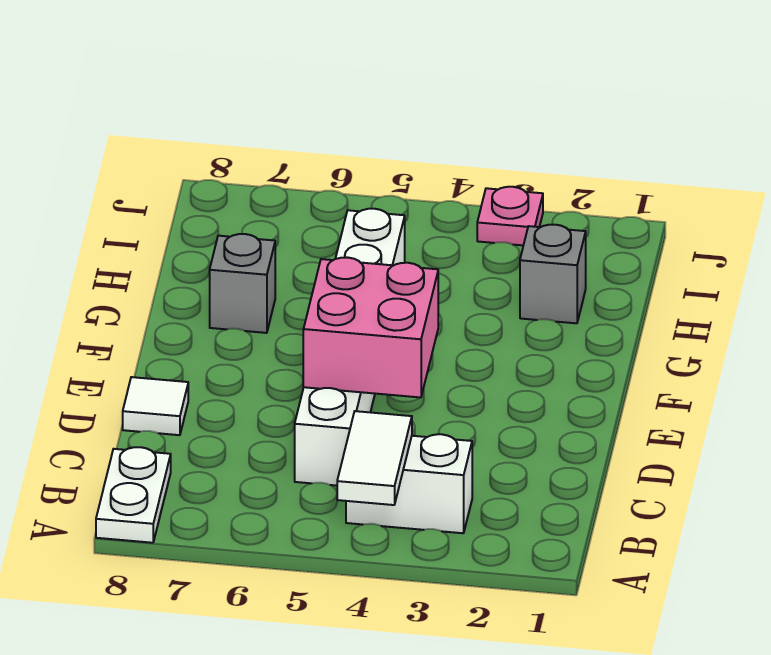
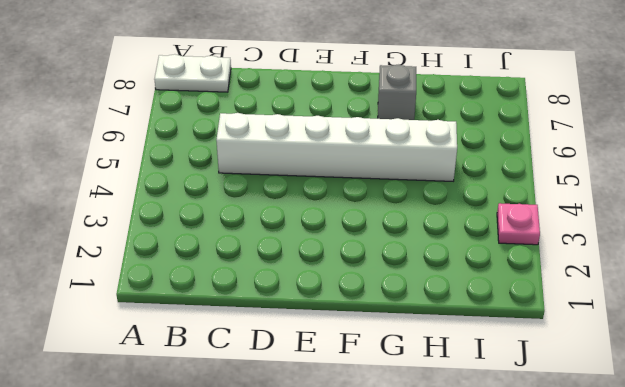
none -> white brick B3:B4 level 1
none -> white tile D8 level 1

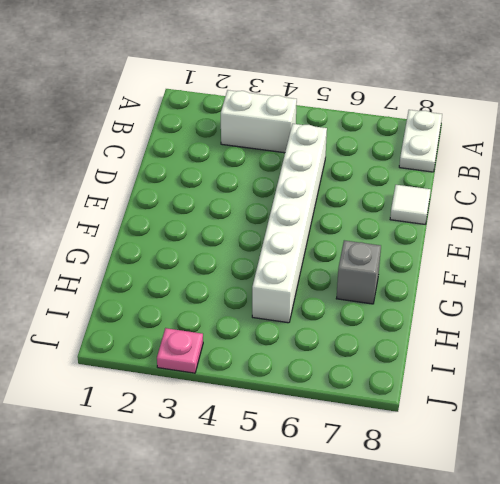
none -> grey brick H2 level 1
none -> white tile A4:B4 level 2

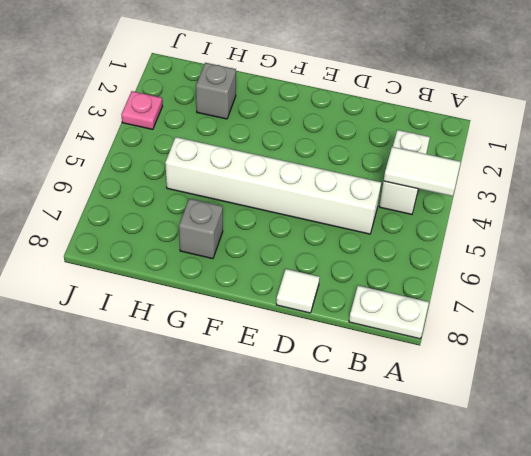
none -> pink brick D4:E5 level 2

